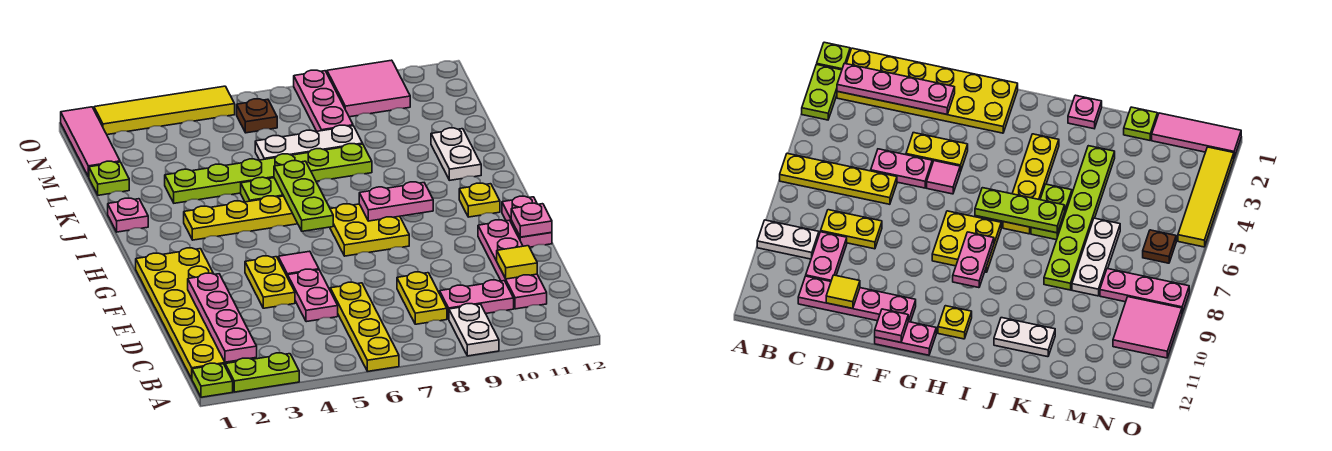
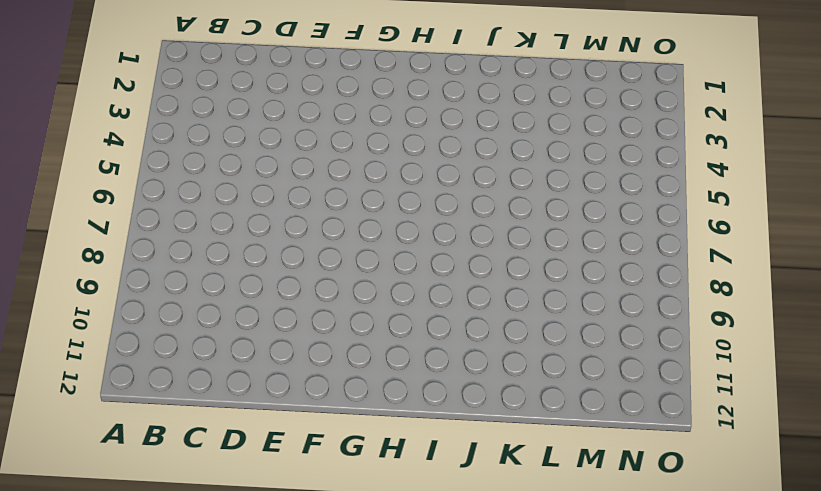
none -> lime plate A1 level 1
none -> lime plate A2:A3 level 1
none -> yellow plate A6:D6 level 1
none -> white plate A9:B9 level 1

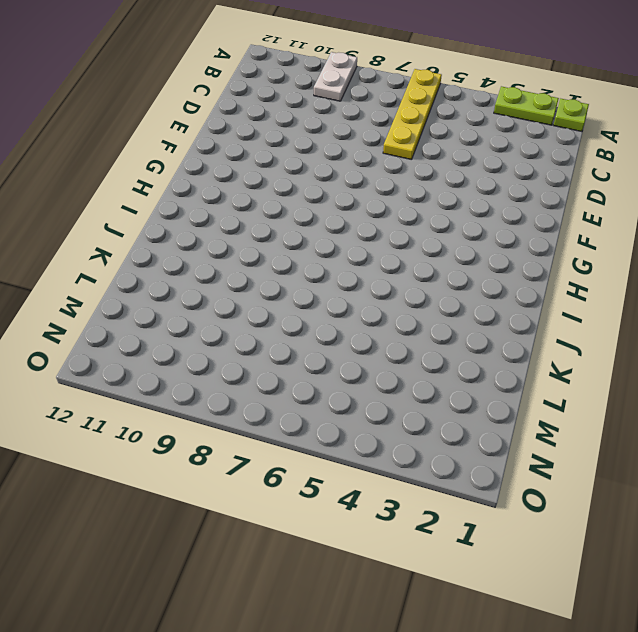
none -> yellow plate B1:G2 level 1
none -> yellow plate C8:D8 level 1
none -> pink plate C9:C10 level 1
none -> pink plate C11:F11 level 1

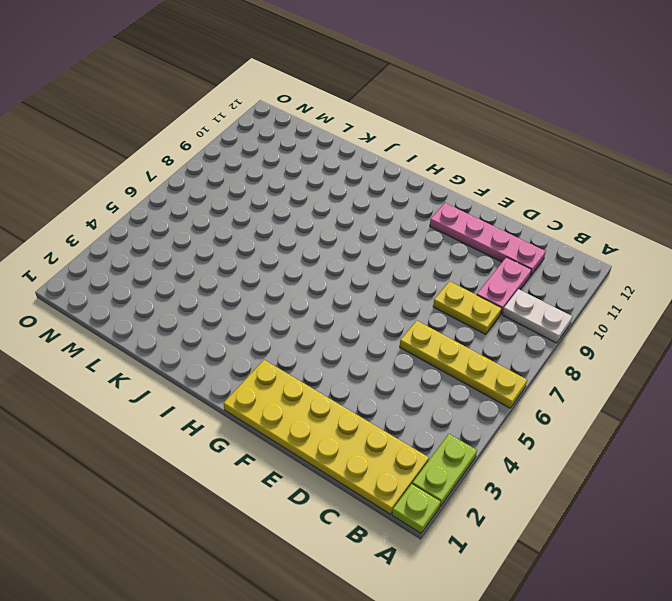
none -> pink plate D5:E5 level 1
none -> yellow plate E4:F4 level 1
none -> pink tile F5 level 1
none -> pink plate F12:G12 level 1

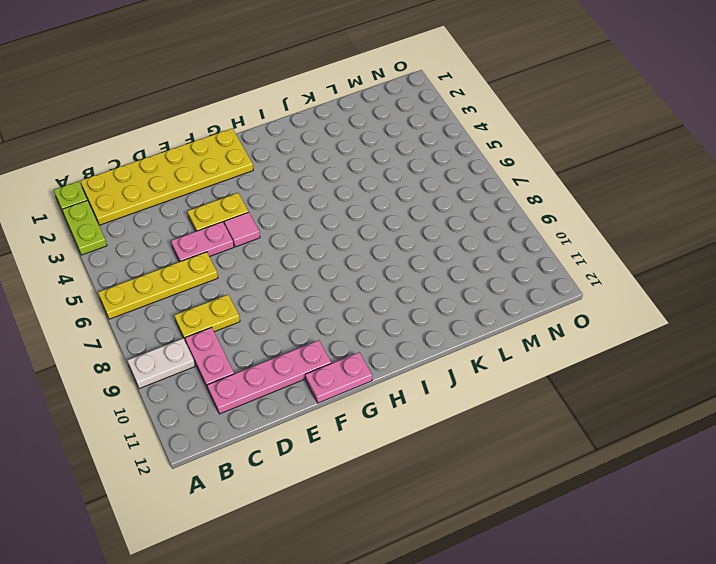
none -> yellow plate G7:H8 level 1
none -> yellow plate H11 level 1
none -> yellow plate I3:I6 level 1
none -> pink plate J1 level 1

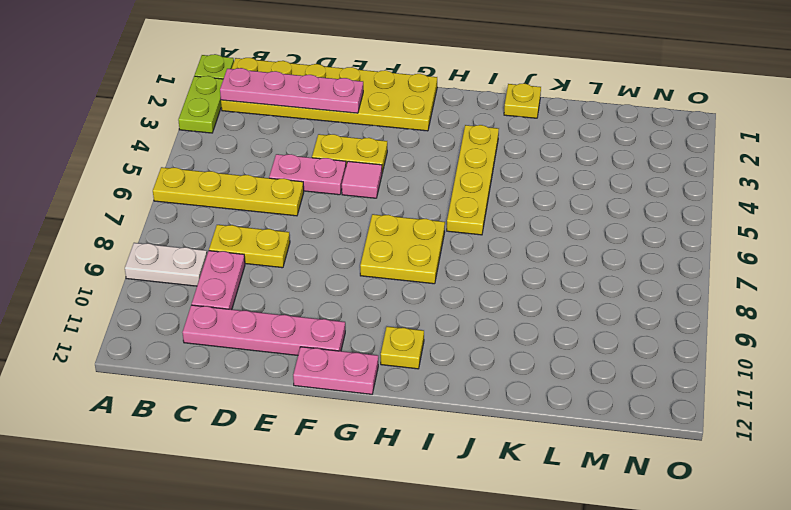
yellow plate J1 level 1 -> pink plate J1 level 1
none -> lime plate J5:J6 level 1
none -> white plate J11:K11 level 1
none -> lime plate K3:K8 level 1
none -> lime plate L1 level 1

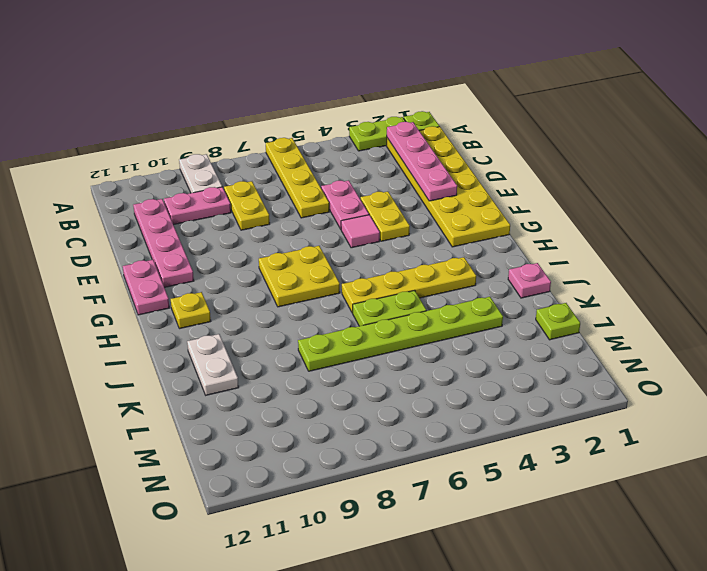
none -> white plate L6:L8 level 1
none -> pink tile M1:O1 level 1
none -> pink plate M8:O8 level 1
none -> brown plate N6 level 1

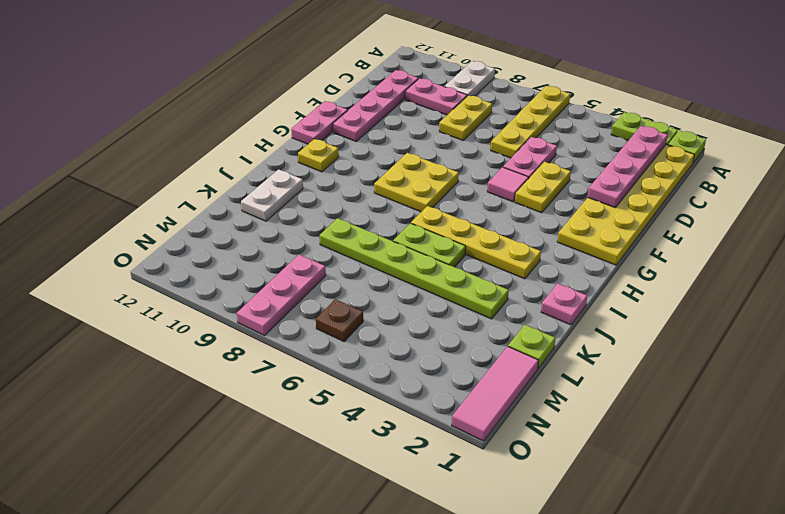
none -> white plate L6:L8 level 1
none -> pink tile N9:O10 level 1
none -> yellow tile O2:O5 level 1
none -> yellow tile D11 level 2

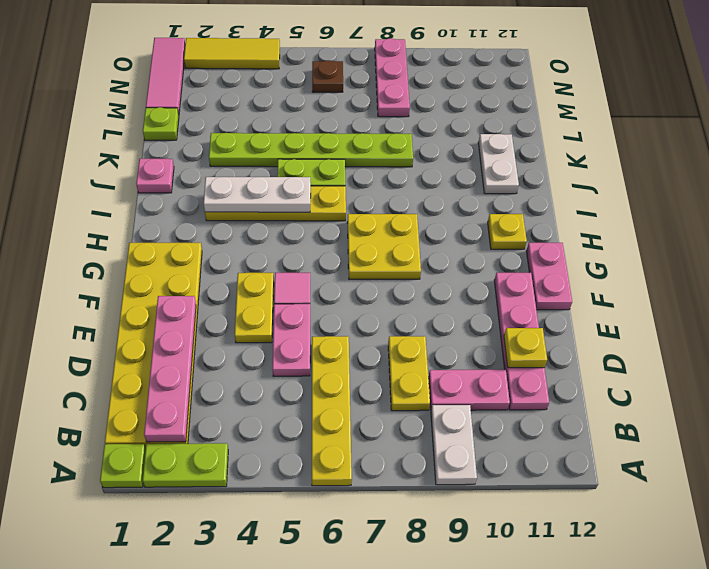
yellow plate D11 level 2 -> yellow tile D11 level 2
white plate I3:I5 level 2 -> white plate L6:L8 level 1
yellow tile O2:O4 level 1 -> yellow tile O2:O5 level 1
none -> pink tile N9:O10 level 1
none -> pink plate F12 level 2
none -> lime plate H6:J6 level 2
none -> pink plate H8:H9 level 2

